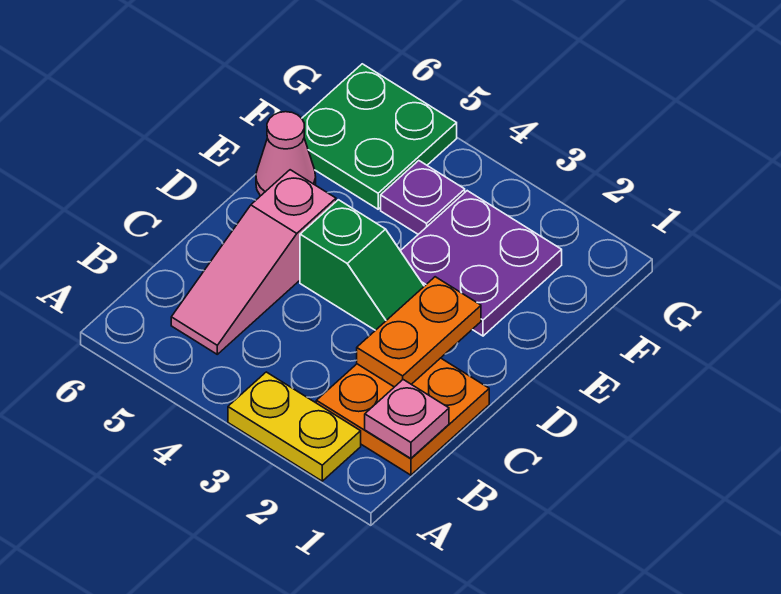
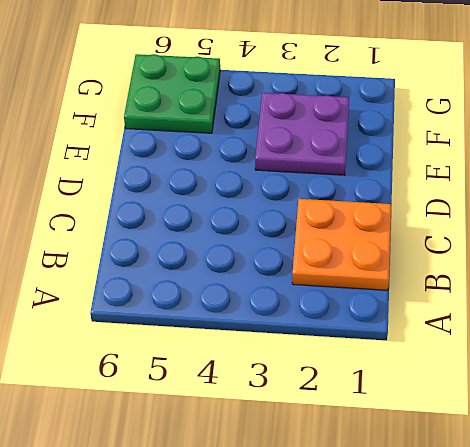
none -> yellow plate A2:A3 level 1
none -> pink slope B5:D5 level 1 top D

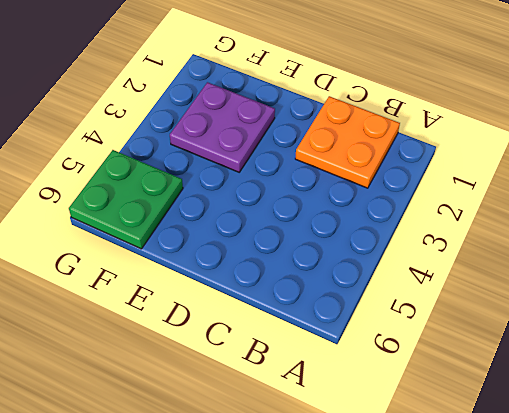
none -> yellow plate A2:A3 level 1
none -> pink slope B5:D5 level 1 top D

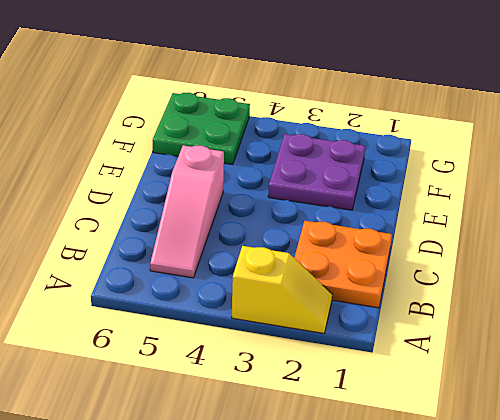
yellow slope A2:A3 level 1 top 3 -> yellow plate A2:A3 level 1
none -> green slope D3:D4 level 1 top 4
none -> pink cone E6 level 1

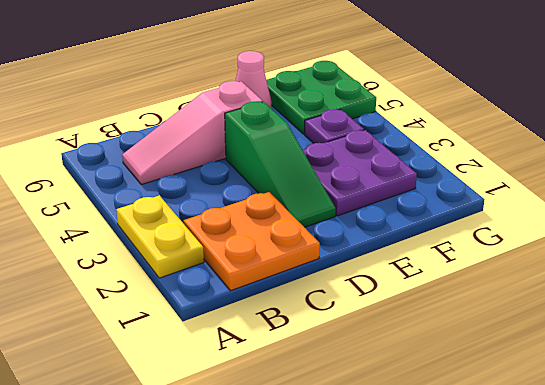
green slope D2:D4 level 1 top 4 -> green slope D3:D4 level 1 top 4
none -> pink plate B1 level 2
none -> orange plate C2:D2 level 2

